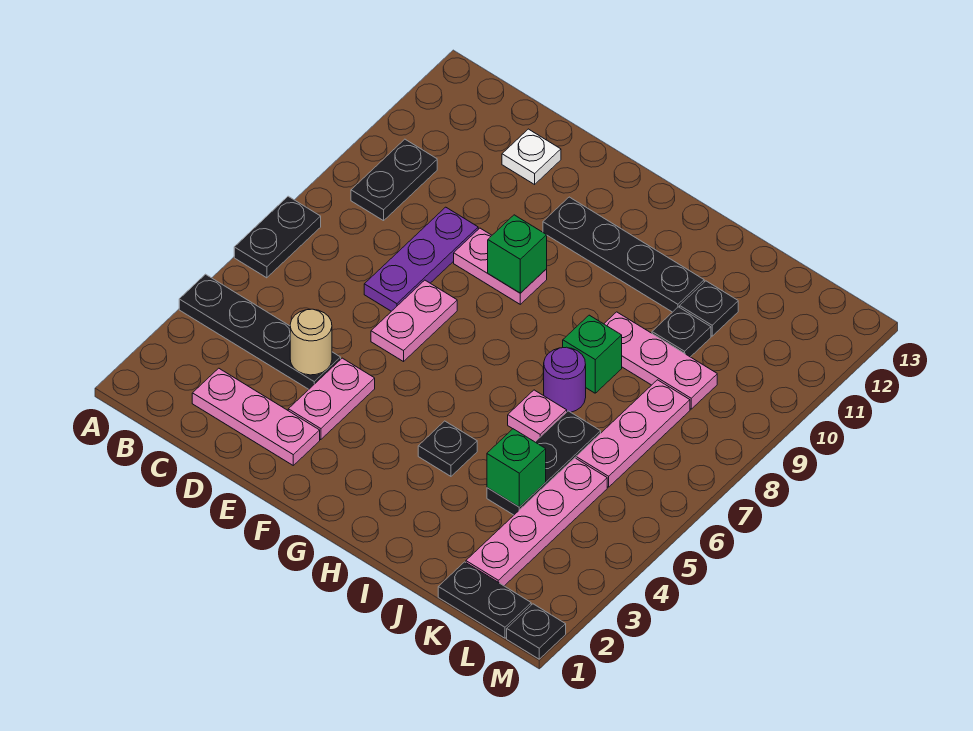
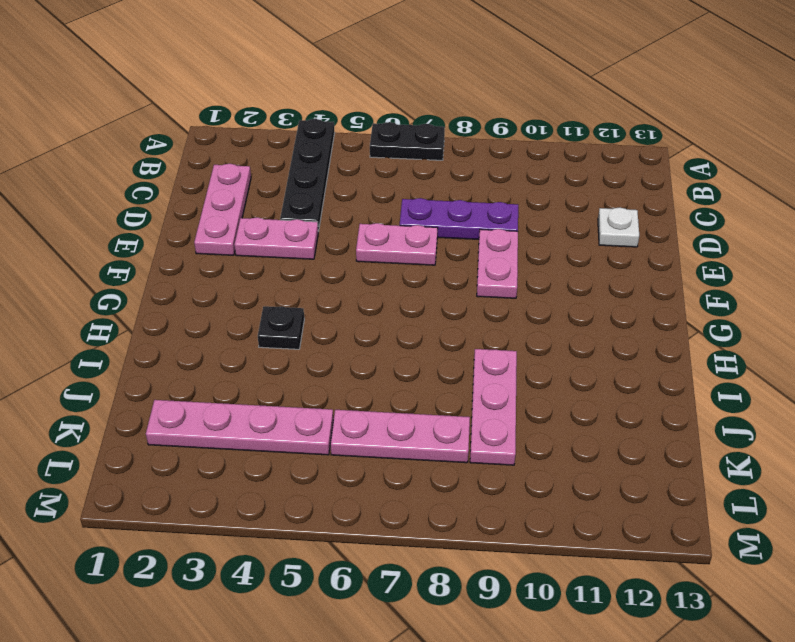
none -> black plate B9:B10 level 1
none -> black plate F11:I11 level 1
none -> pink plate I6 level 1

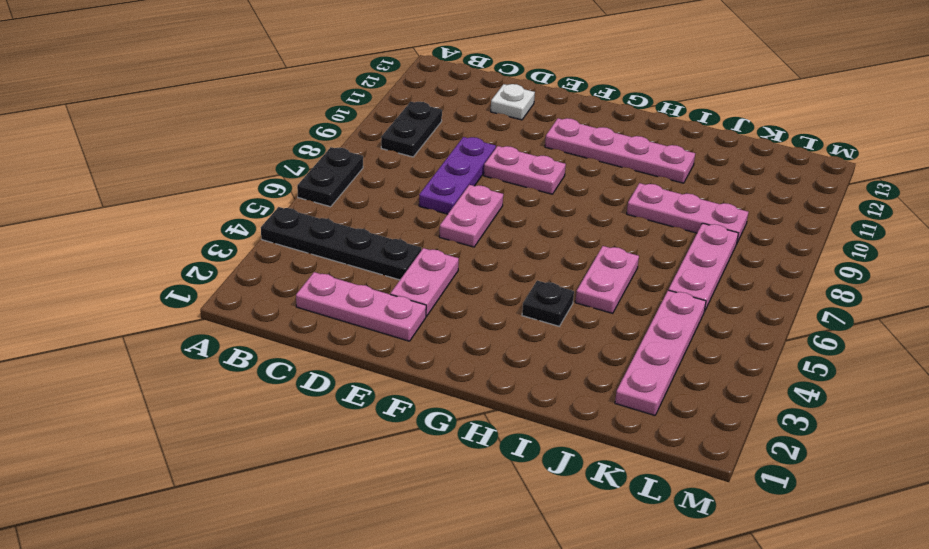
pink plate F11:I11 level 1 -> black plate F11:I11 level 1
pink plate I5:I6 level 1 -> pink plate I6 level 1
none -> purple round brick I7 level 1
none -> green brick I8 level 1
none -> black plate J4:J6 level 1

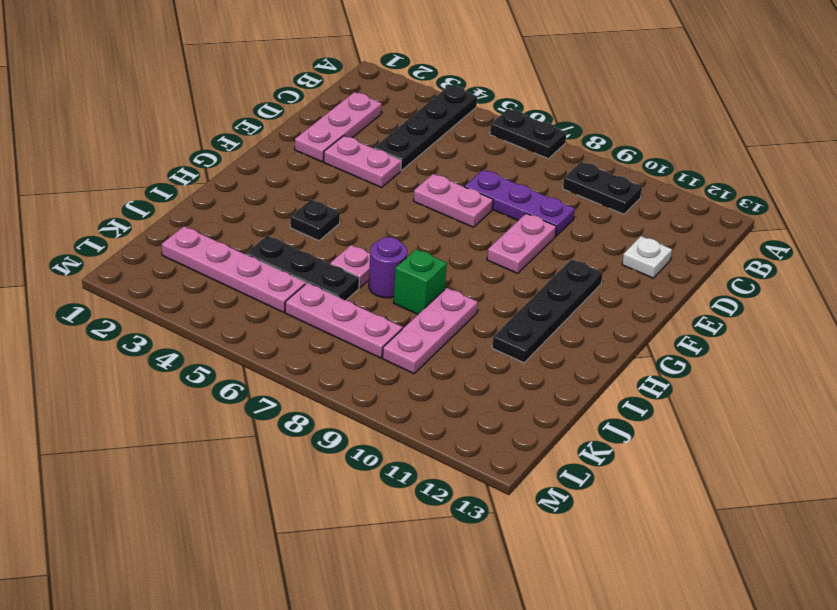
none -> black plate J10 level 1
none -> black plate J11 level 1
none -> black plate K1:L1 level 1

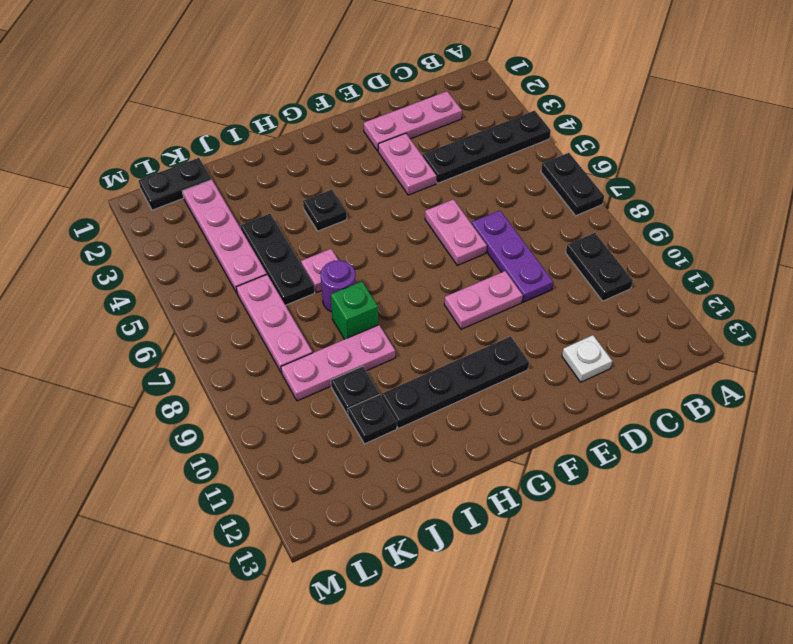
none -> black plate M1 level 1
none -> tan round brick D4 level 2
none -> green brick F9 level 2

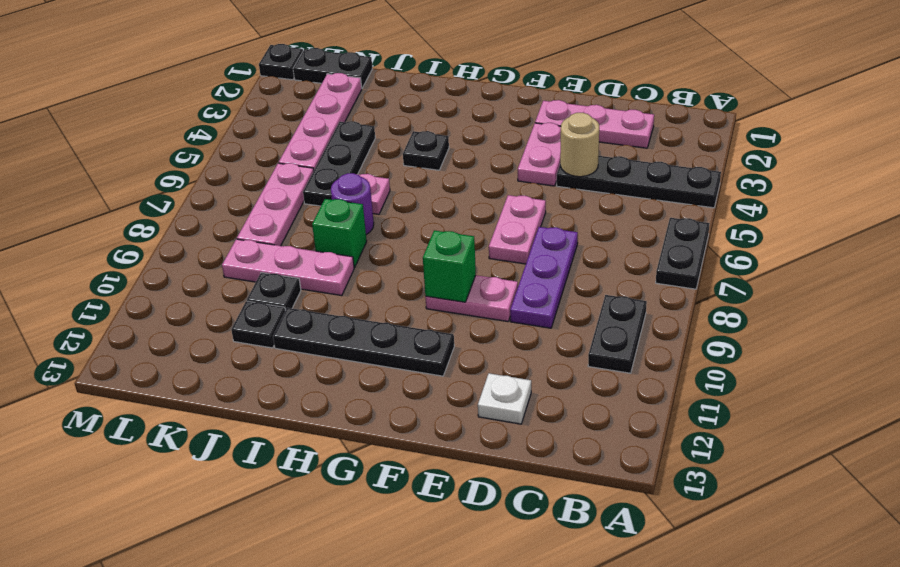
none -> green brick J4 level 2

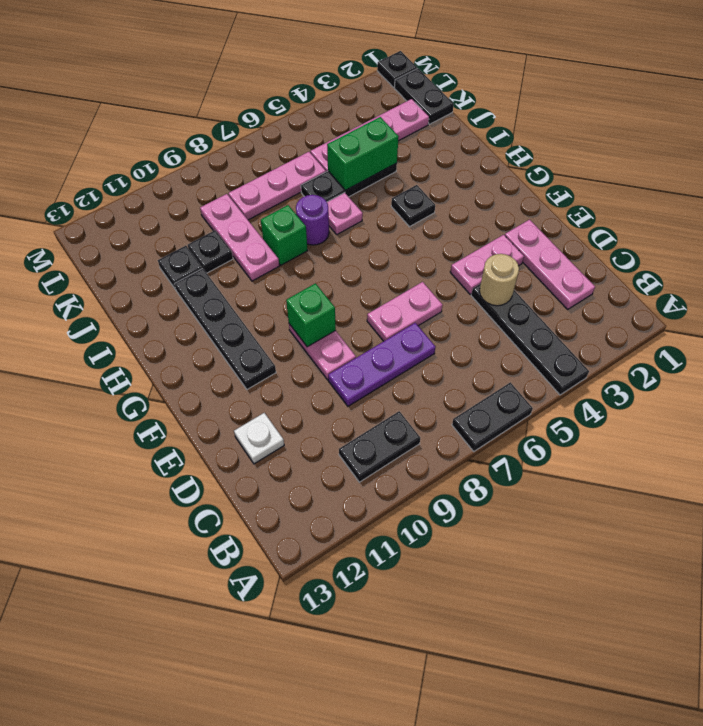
green brick J4:J5 level 2 -> green brick J4 level 2

